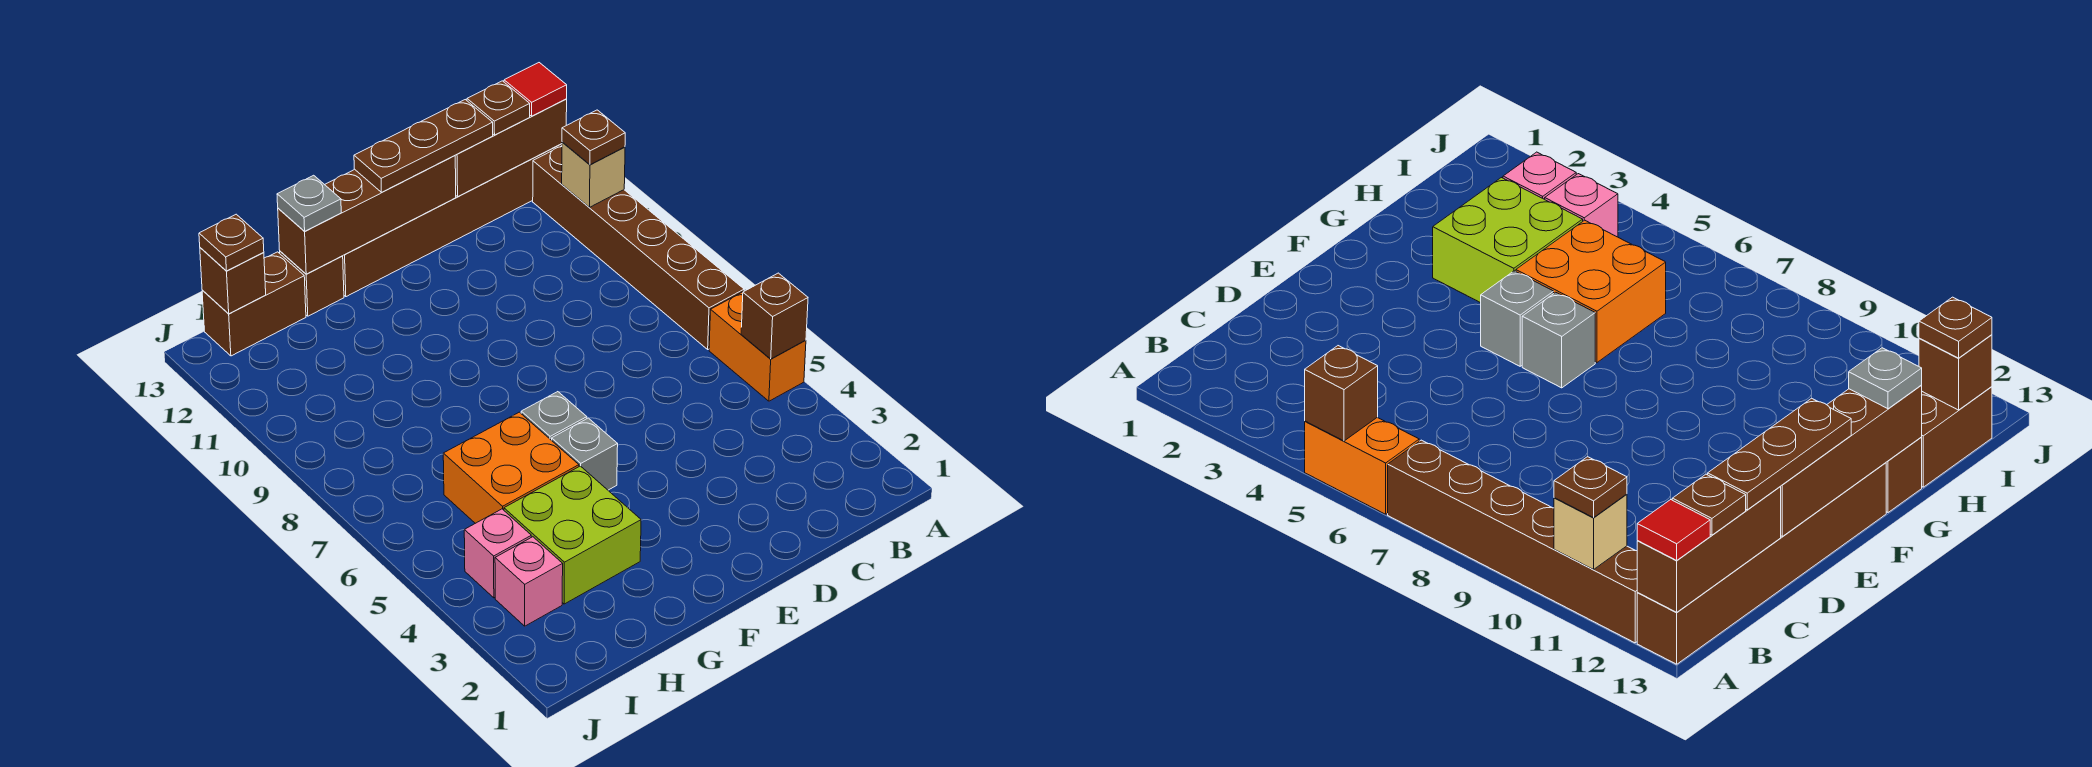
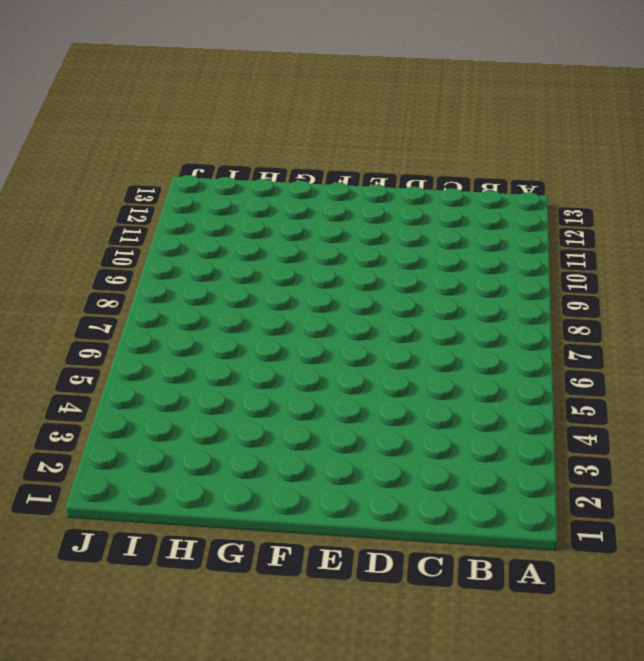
none -> orange brick A5:A6 level 1
none -> brown brick A7:A12 level 1
none -> brown brick A13:F13 level 1

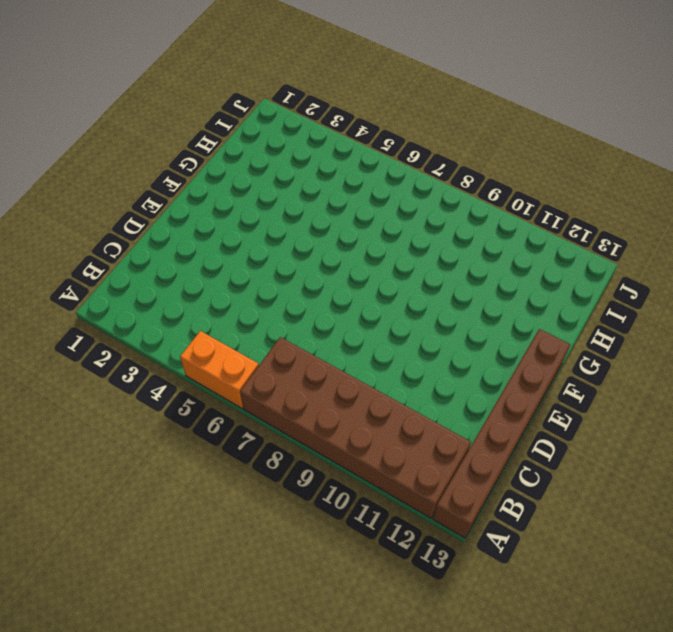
brown brick A7:B12 level 1 -> brown brick A7:A12 level 1
none -> grey brick F5 level 1
none -> grey brick F6 level 1
none -> lime brick G3:H4 level 1

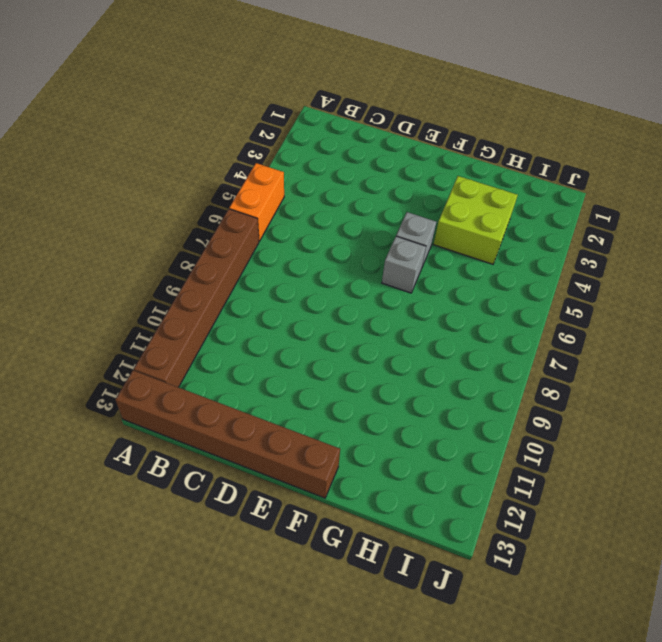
none -> orange brick G5:H6 level 1
none -> brown brick G13 level 1
none -> brown brick H13:I13 level 1

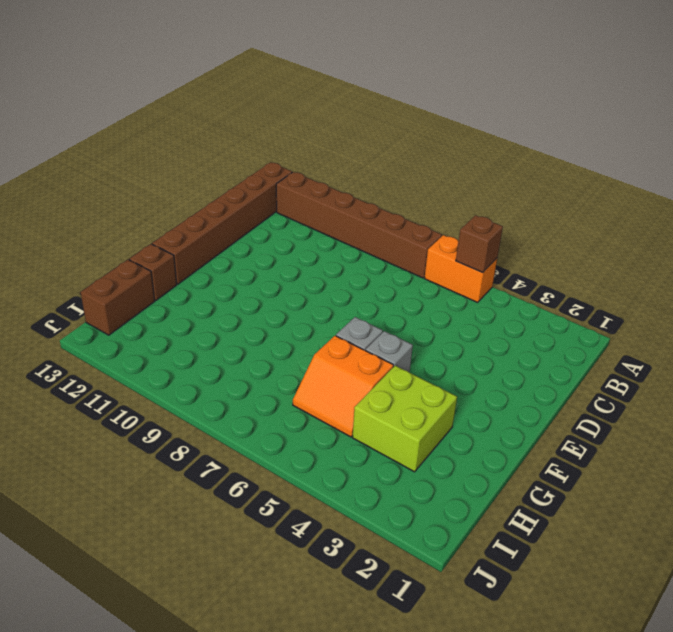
orange slope G5:H6 level 1 top G -> orange brick G5:H6 level 1
none -> pink brick I3 level 1
none -> pink brick I4 level 1
none -> tan brick A11 level 2

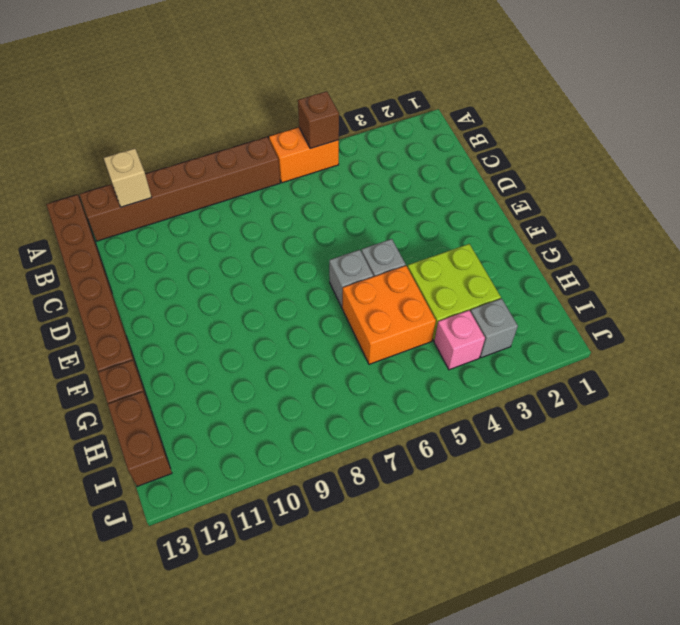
grey brick I3 level 1 -> pink brick I3 level 1
none -> brown brick A13:C13 level 2
none -> brown brick D13:G13 level 2
none -> brown brick I13 level 2

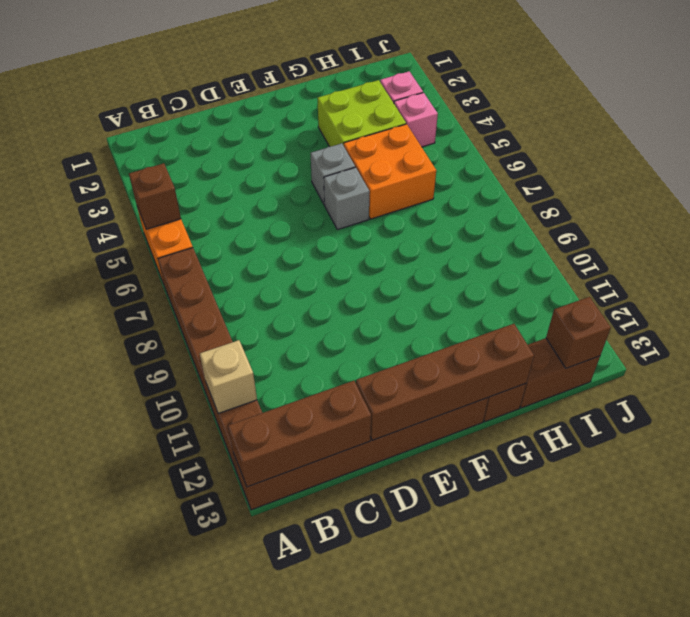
none -> brown plate A11 level 3
none -> red tile A13 level 3
none -> brown plate B13 level 3

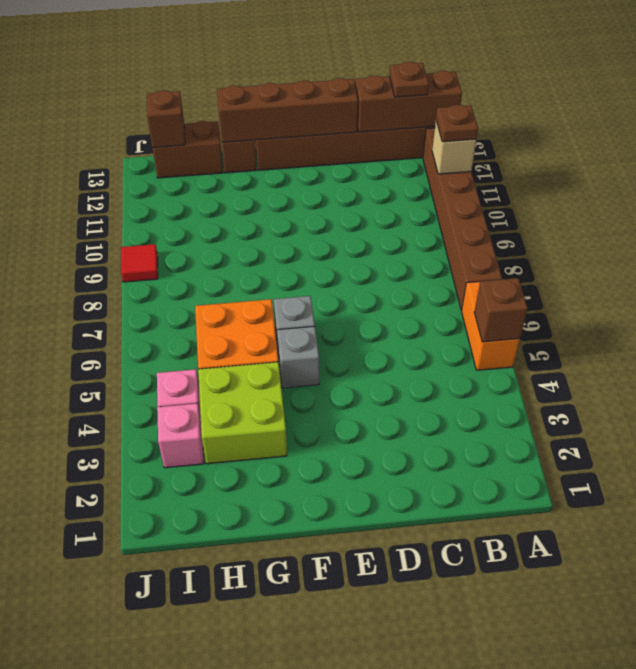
red tile J9 level 1 -> red tile A13 level 3
none -> brown plate C13:E13 level 3
none -> grey plate G13 level 3
none -> brown plate I13 level 3

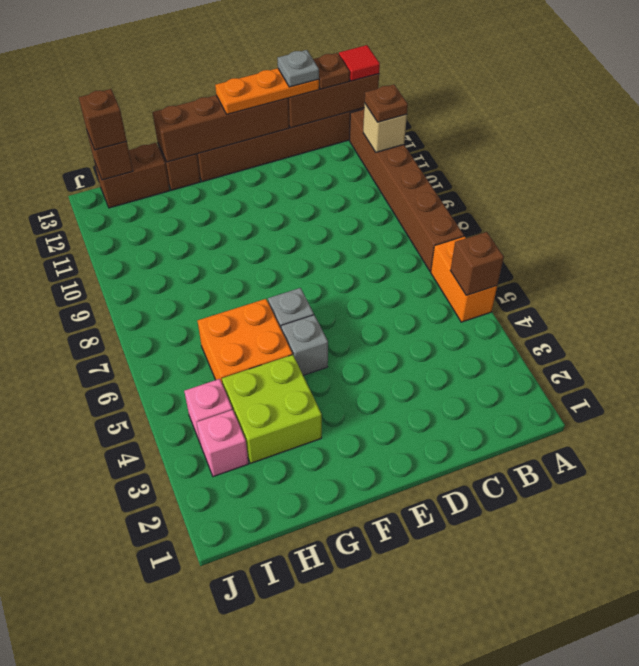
orange plate C13:E13 level 3 -> brown plate C13:E13 level 3
grey plate C13 level 4 -> grey plate G13 level 3
brown brick I13 level 3 -> brown plate I13 level 3

